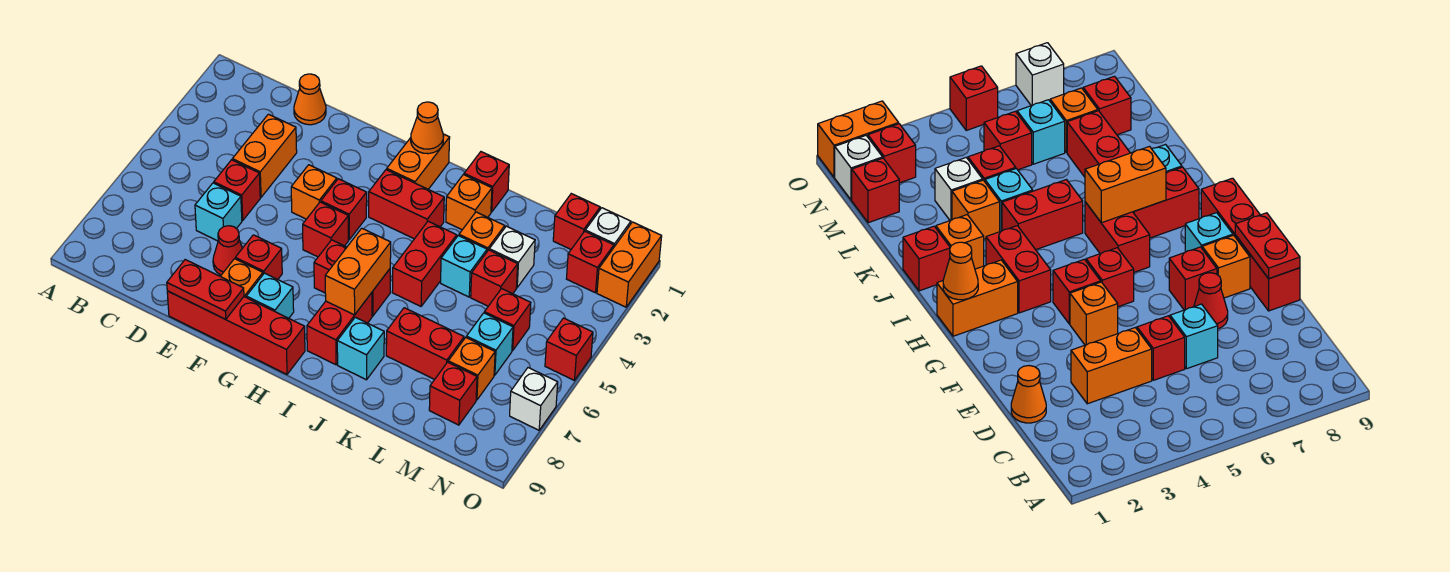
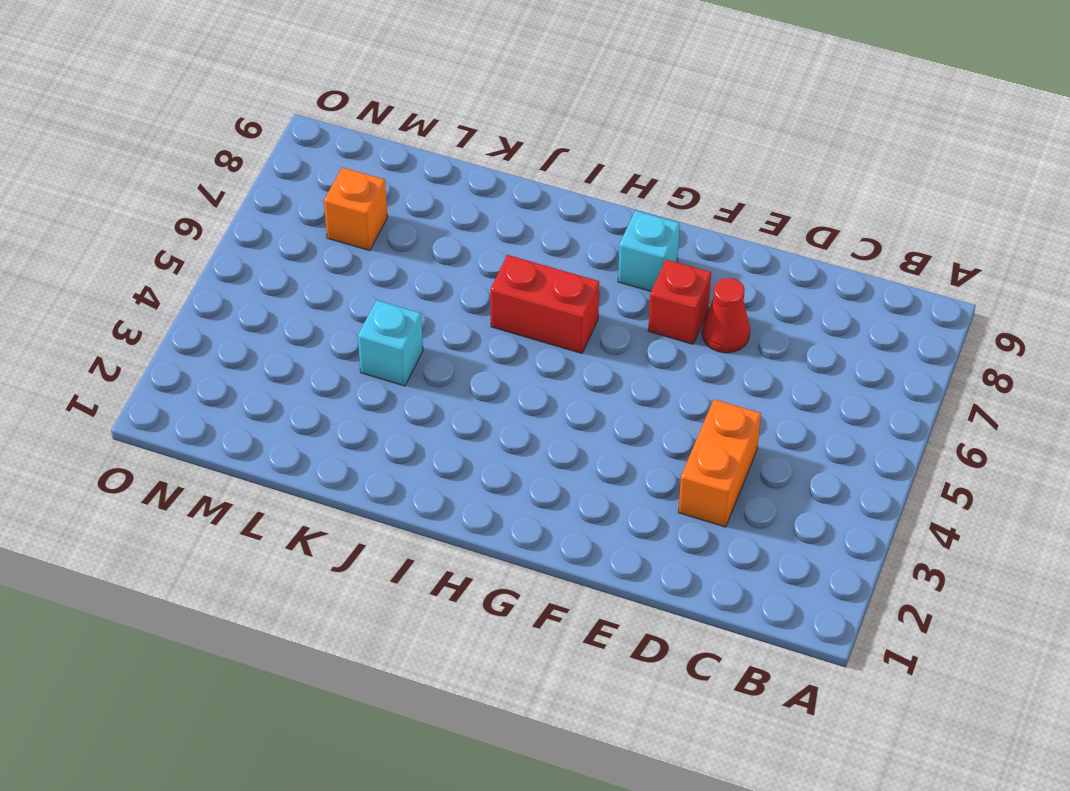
none -> orange cone D1 level 1
none -> red brick D5 level 1
none -> cyan brick D6 level 1
none -> red brick E9:H9 level 1

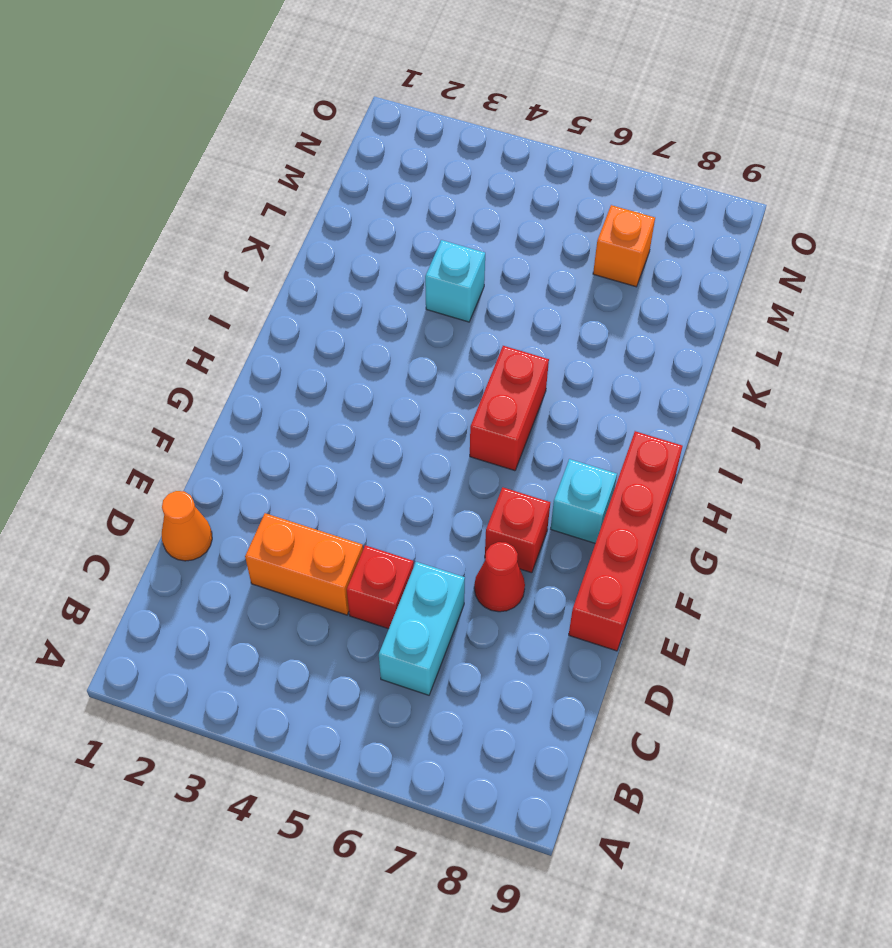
cyan brick C6:D6 level 1 -> cyan brick D6 level 1
none -> orange brick F4 level 1
none -> orange brick F8 level 1
none -> red brick G4 level 1
none -> red brick G5 level 1

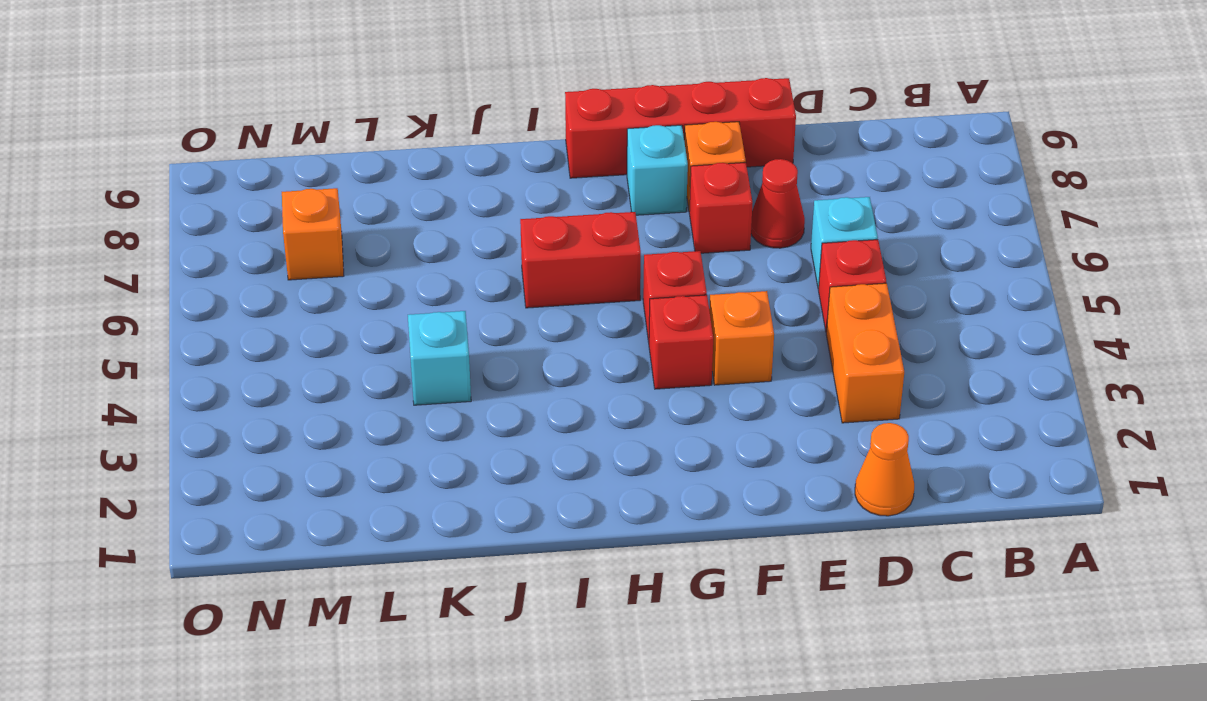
none -> orange brick H1:H2 level 1
none -> red brick H3:I3 level 1
none -> red brick I7:I8 level 1
none -> red brick J1 level 1

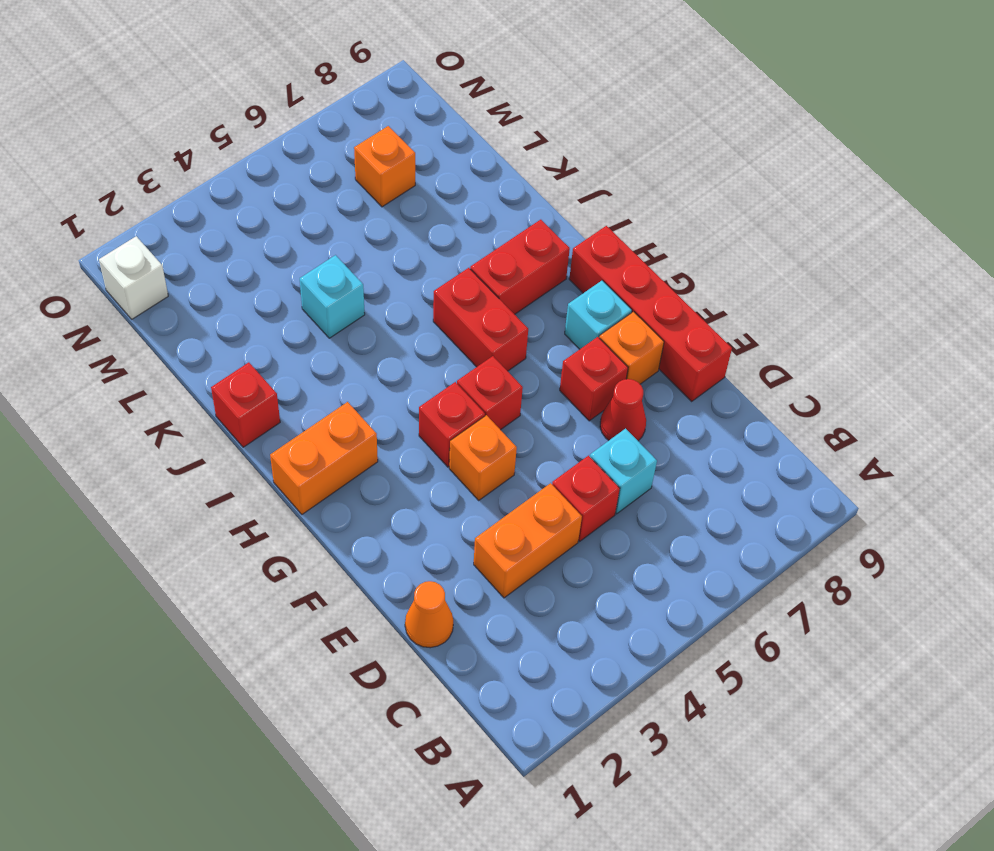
none -> red brick H3:I3 level 1
none -> orange brick J2 level 1
none -> red brick J4:J5 level 1
none -> cyan brick J8 level 1

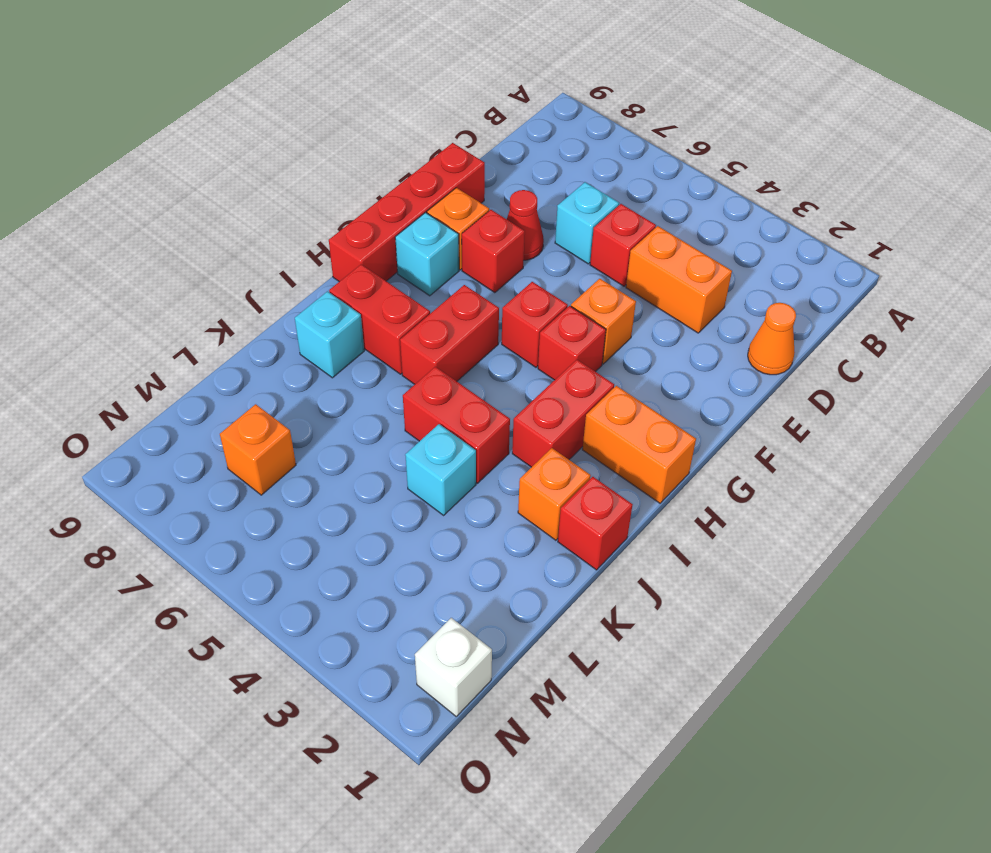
none -> orange brick K3 level 1
none -> red brick K7:L7 level 1
none -> white brick L3 level 1
none -> red brick L4 level 1

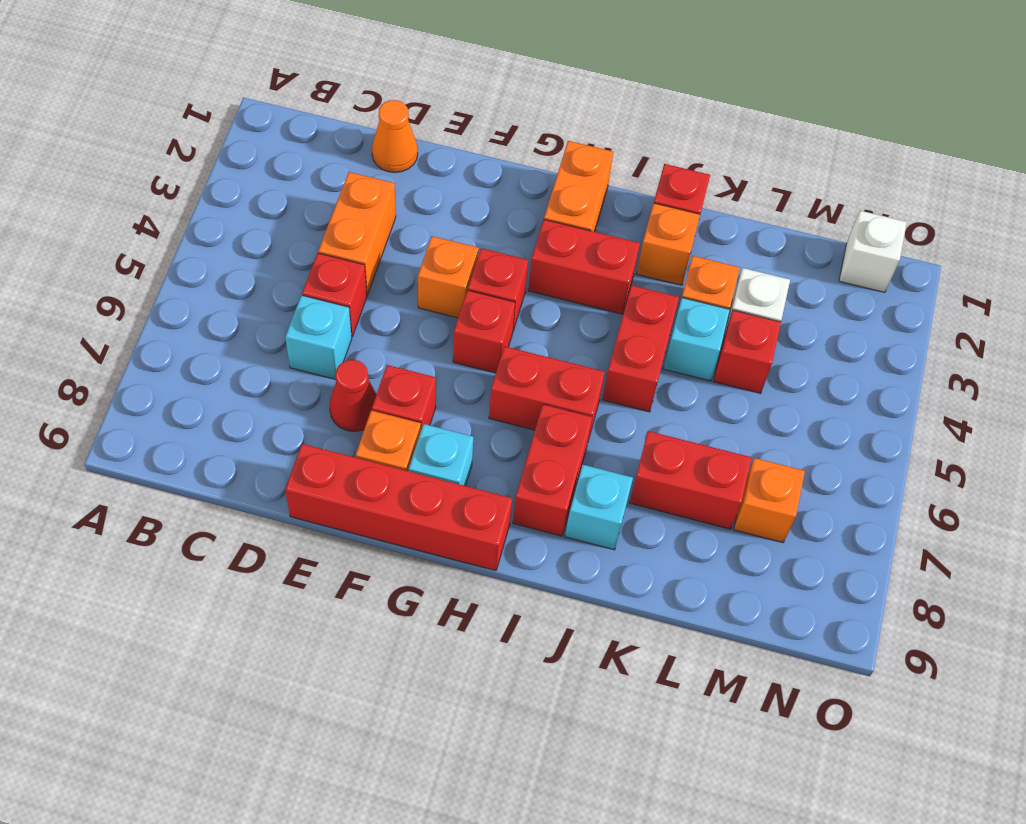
none -> red brick M1 level 1
none -> red brick M5 level 1
none -> cyan brick M6 level 1
none -> red brick M8 level 1

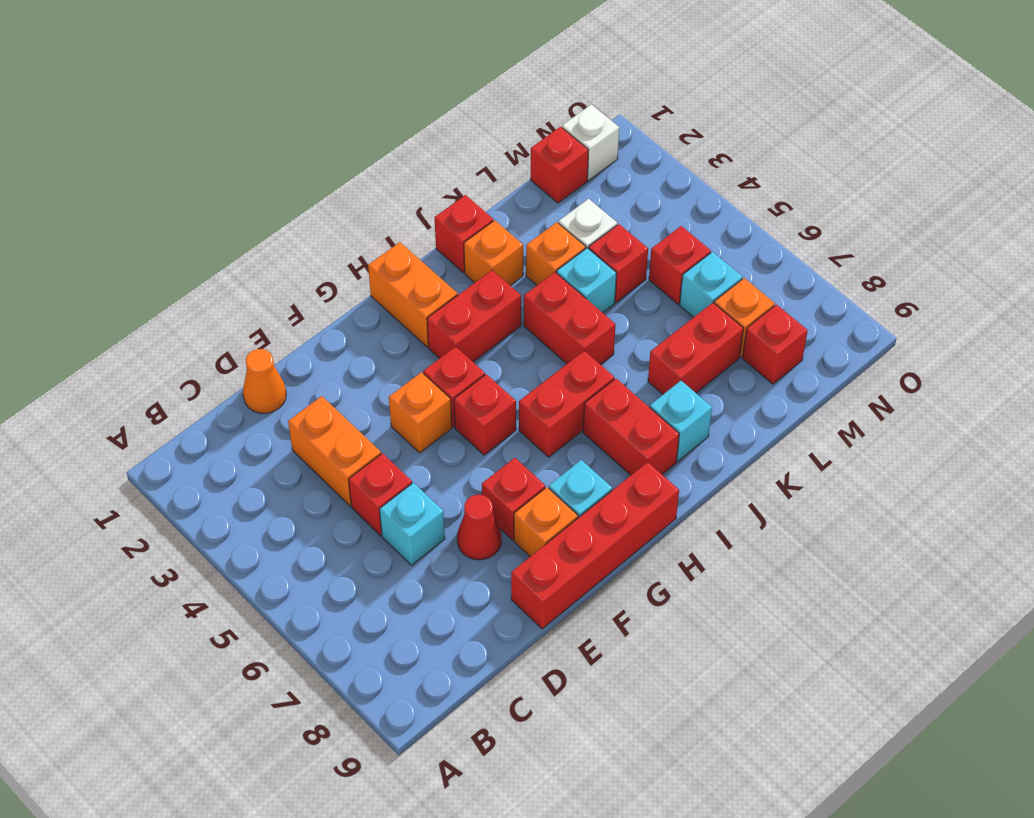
none -> red brick N2 level 1
none -> orange brick O1:O2 level 1
none -> red brick O5 level 1
none -> white brick O7 level 1

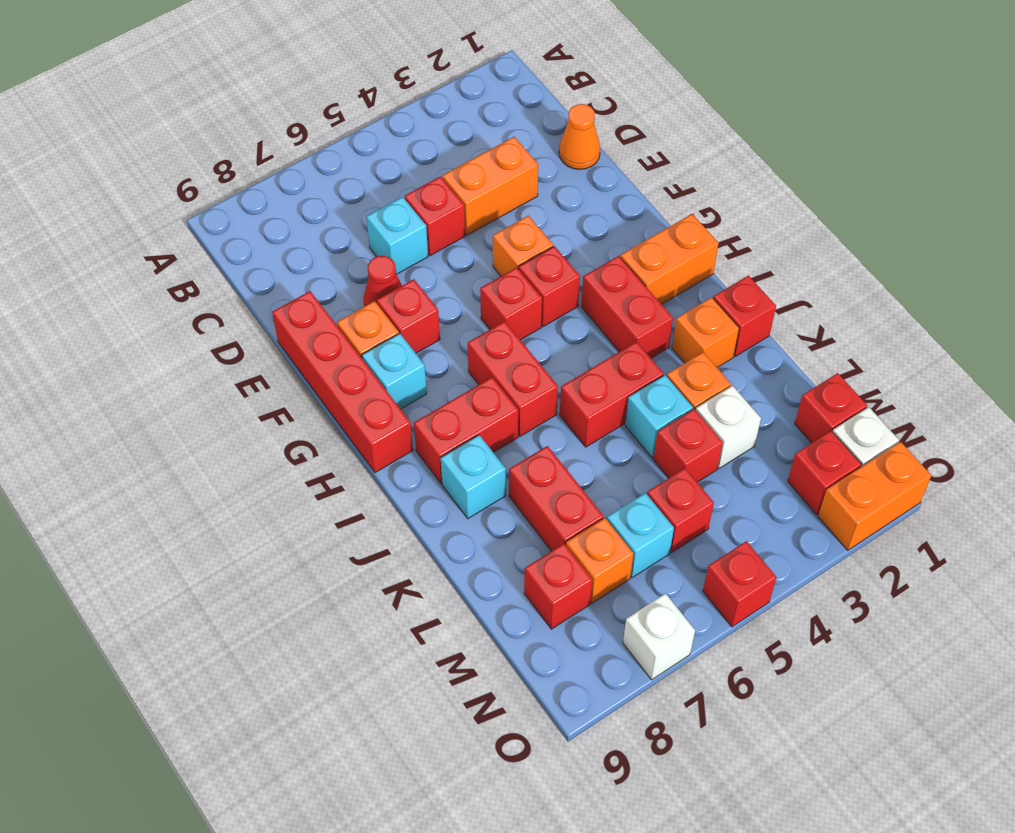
none -> red plate E9:F9 level 2
none -> orange cone H1 level 2
none -> orange brick I6:I7 level 2

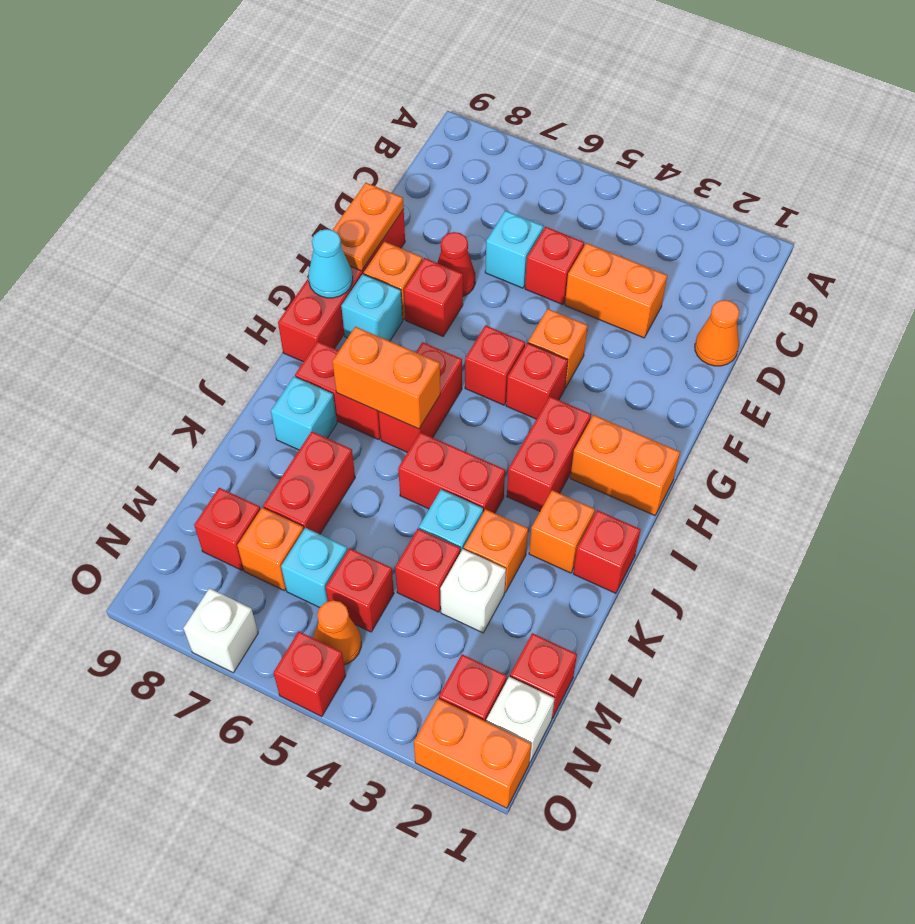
orange plate E9:F9 level 2 -> red plate E9:F9 level 2
cyan cone G9 level 2 -> none
orange cone N5 level 1 -> orange cone H1 level 2

